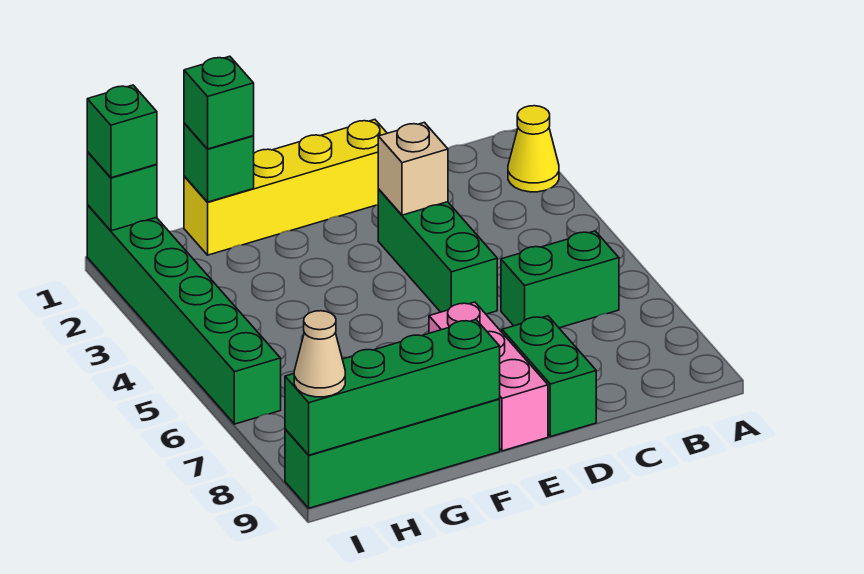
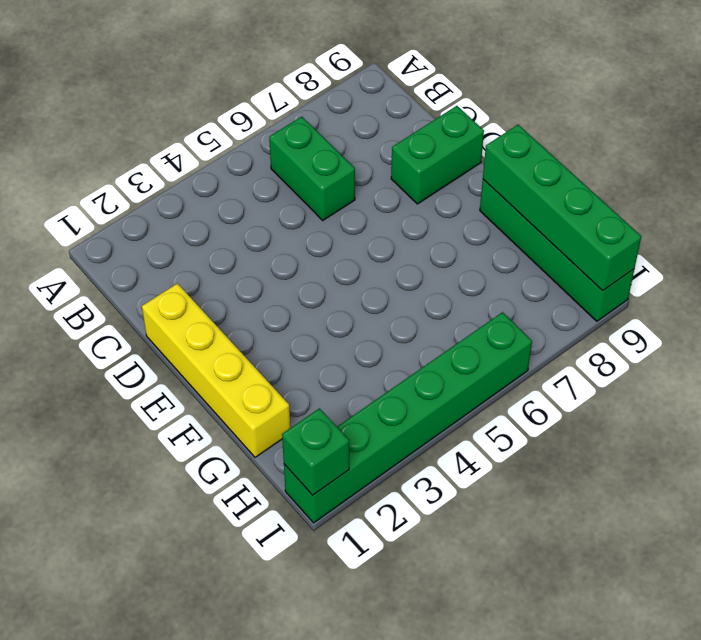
none -> yellow cone A2 level 1
none -> green brick D3:D5 level 1
none -> pink brick E7:E9 level 1

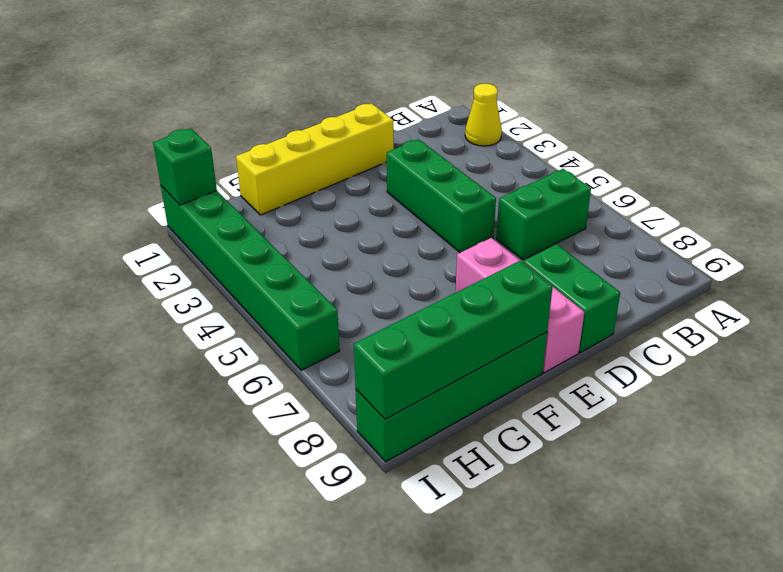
none -> tan brick D3 level 2
none -> green brick G1 level 2
none -> green brick G1 level 3

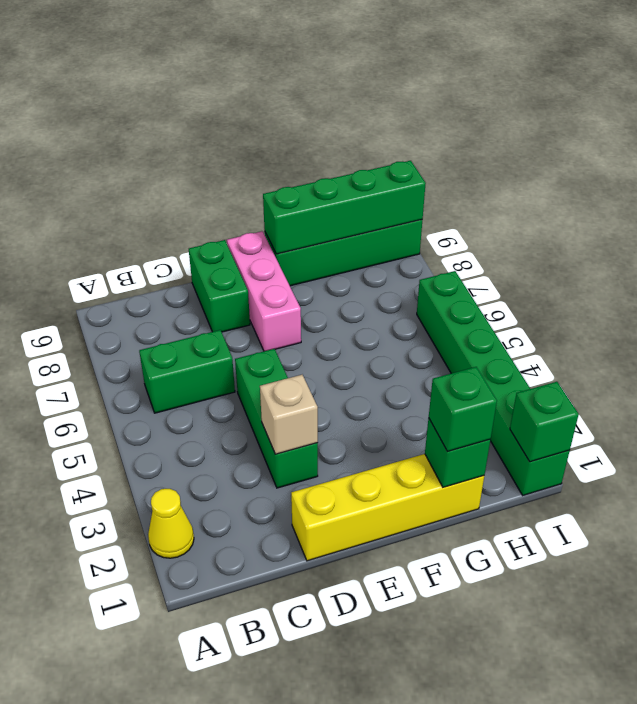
none -> green brick I1 level 3
none -> tan cone I9 level 3

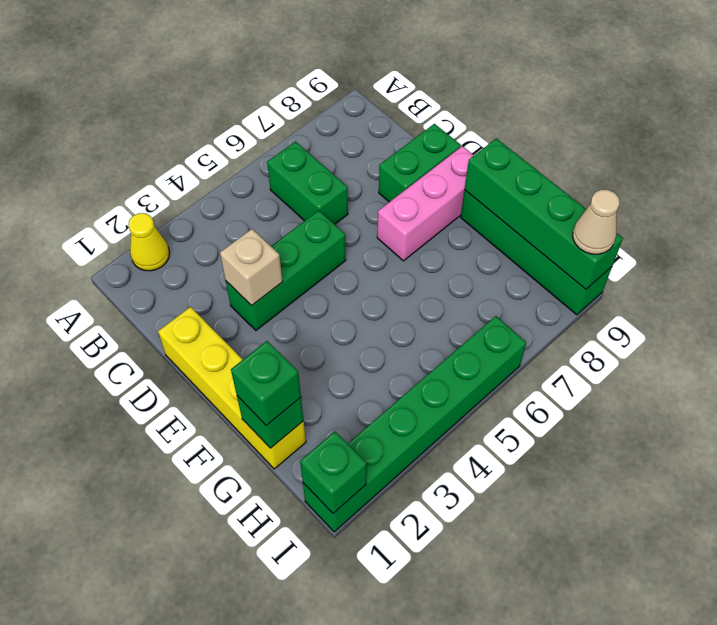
none -> green brick I1 level 3

